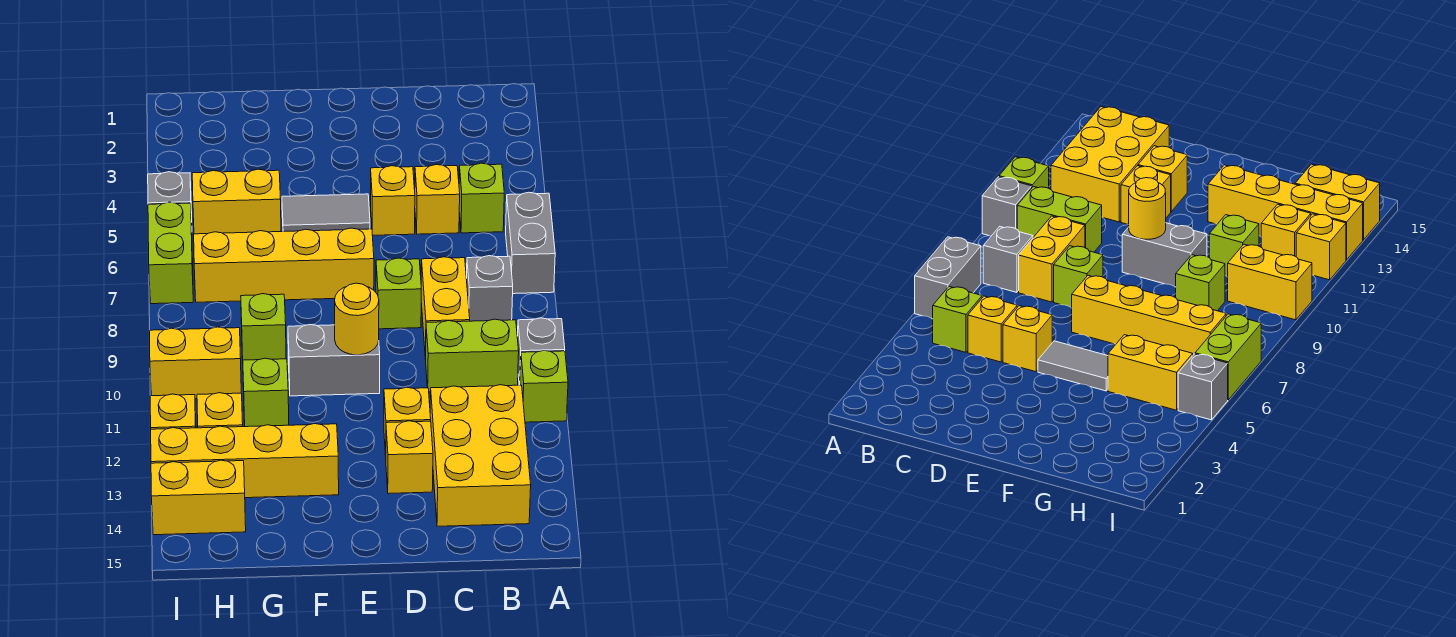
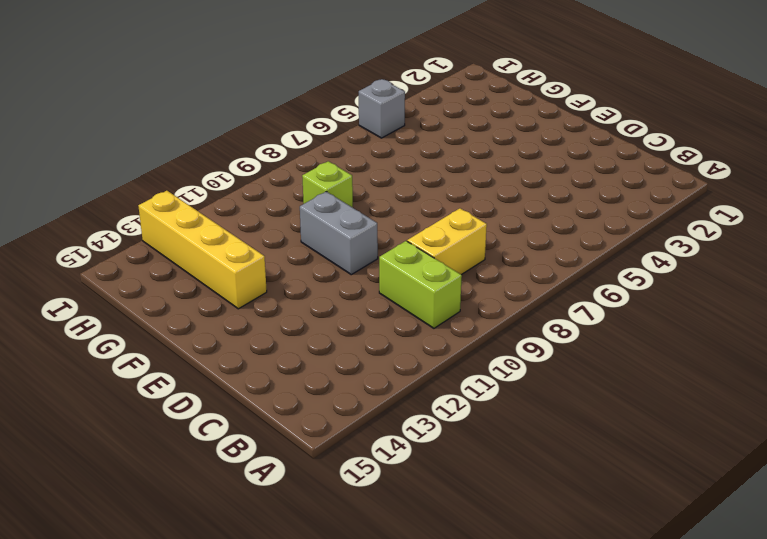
none -> grey brick A6:A7 level 1
none -> grey brick A10 level 1
none -> lime brick A11 level 1

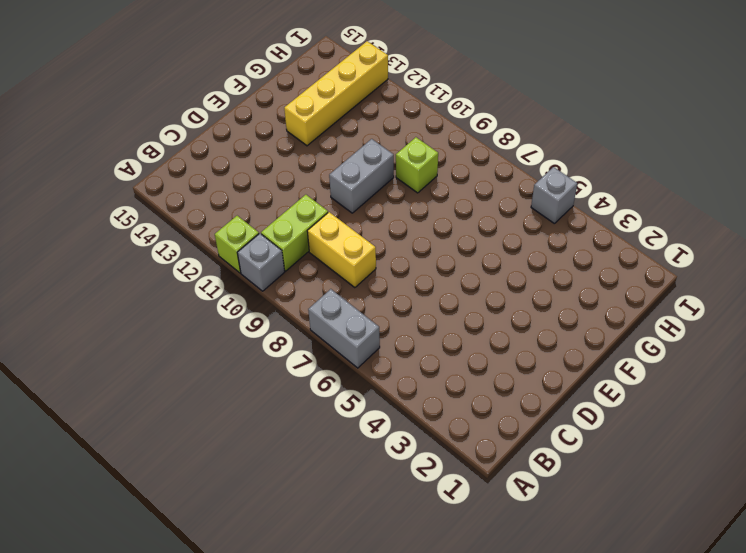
none -> lime brick B5 level 1
none -> grey brick B8 level 1
none -> yellow brick B12:C14 level 1

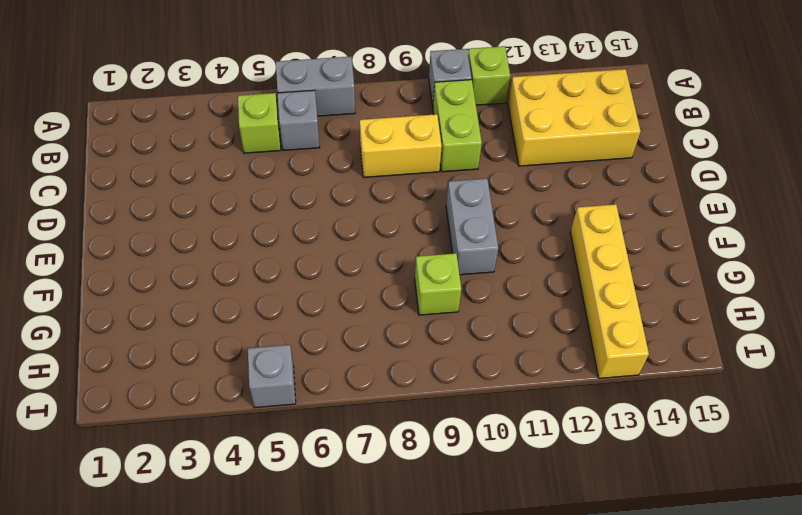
grey brick B6 level 1 -> grey brick B8 level 1
none -> yellow brick C5 level 1
none -> yellow brick D5 level 1
none -> lime brick D8 level 1

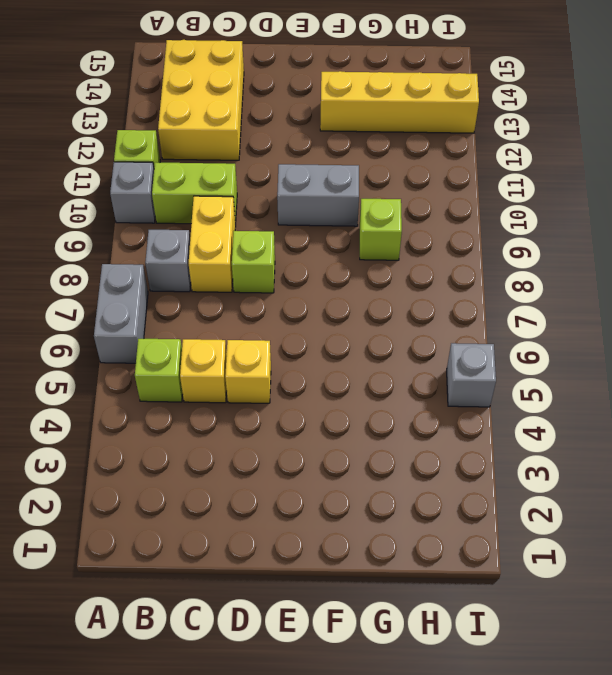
none -> yellow brick D12 level 1
none -> yellow brick D13 level 1
none -> grey tile E5:F5 level 1

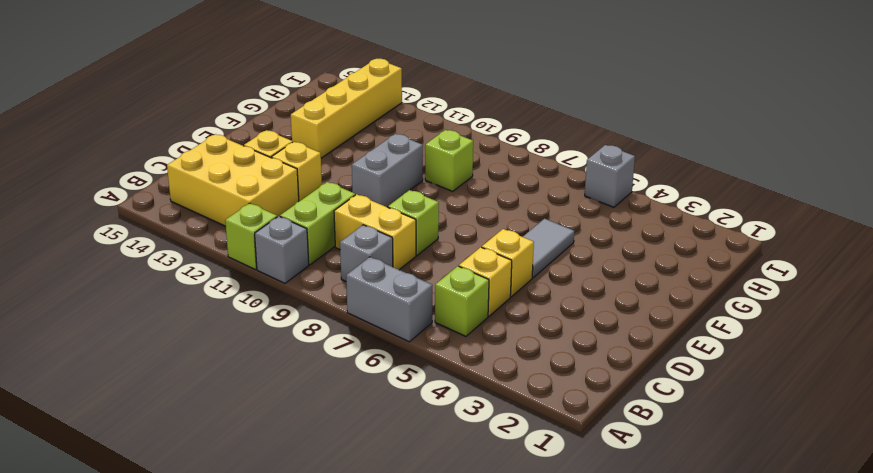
none -> yellow brick E7:H7 level 1
none -> yellow brick G5:H5 level 1
none -> lime brick G11 level 1

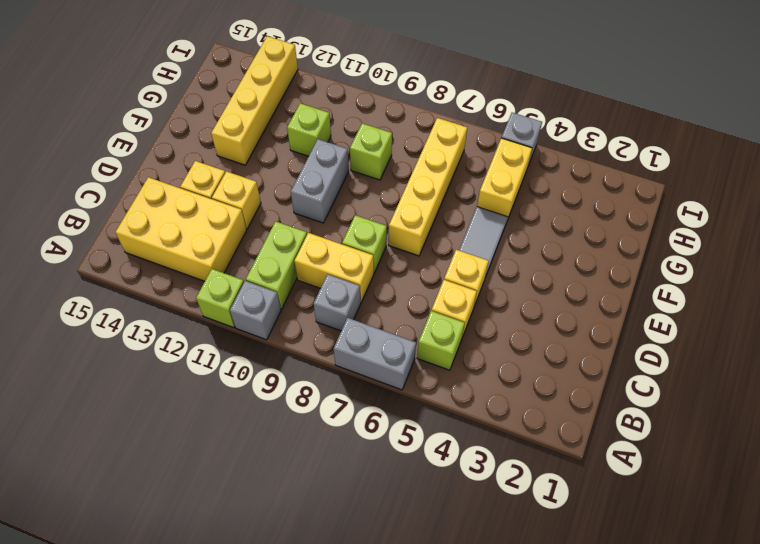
none -> yellow brick H10:I10 level 1
none -> yellow brick H12 level 1
none -> yellow brick H14:I14 level 1

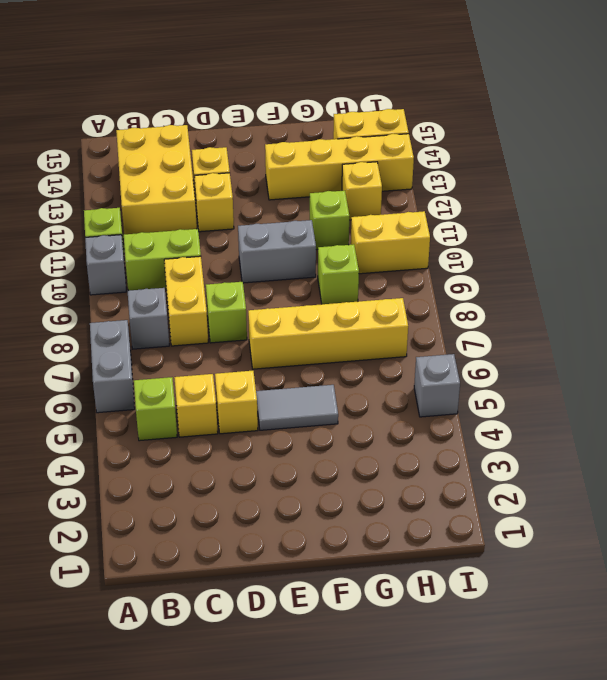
none -> yellow brick G5:H5 level 1
none -> lime brick I6:I7 level 1
none -> yellow brick I12 level 1

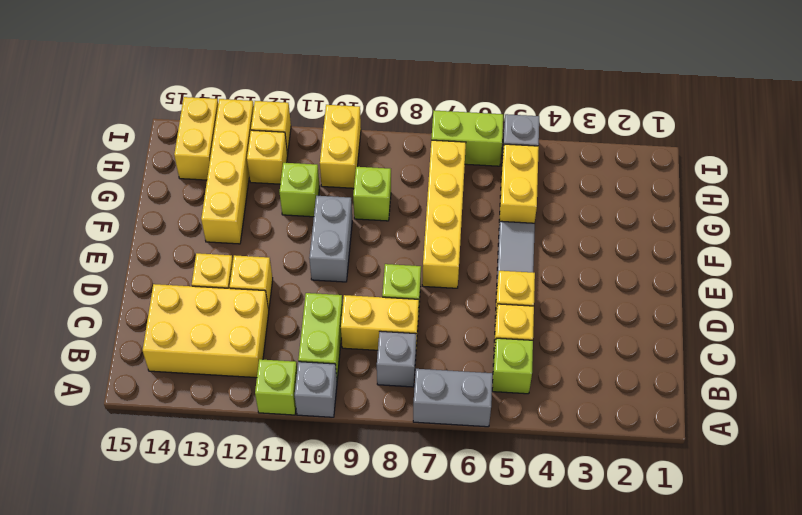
none -> yellow round brick E10 level 2

